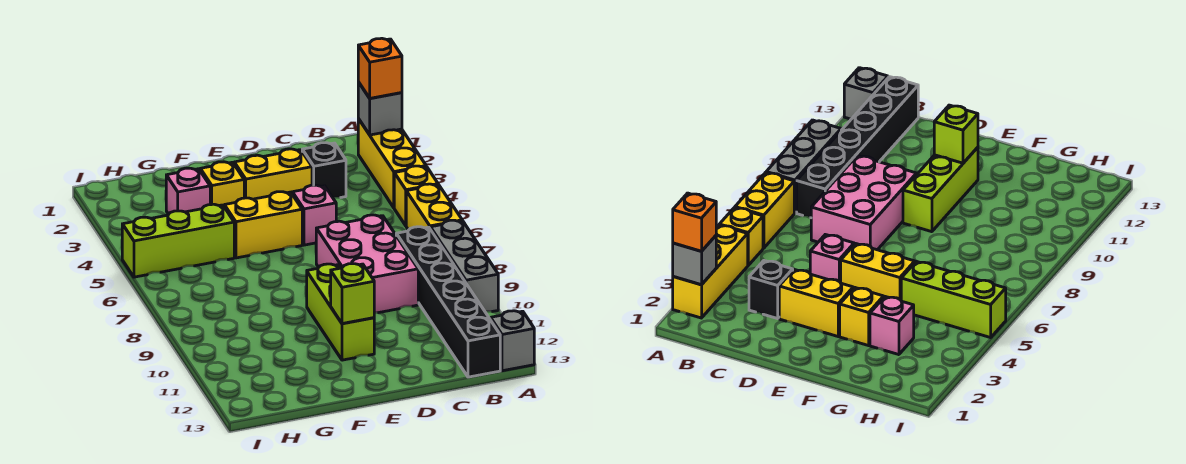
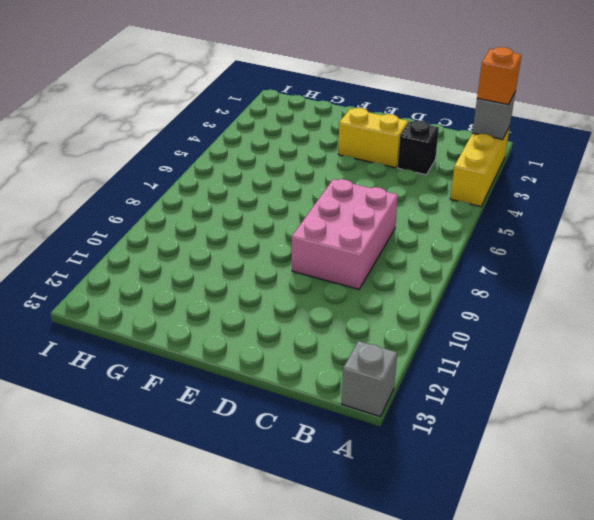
none -> yellow brick A5 level 1
none -> yellow brick A6:A7 level 1
none -> grey brick A8:A10 level 1

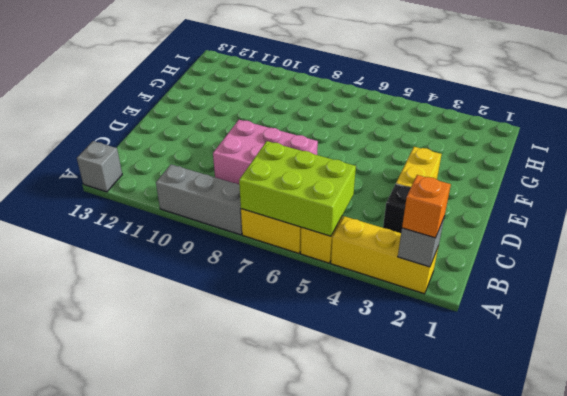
lime brick A5:B7 level 2 -> none
none -> black brick B8:B13 level 1
none -> pink brick D5 level 1
none -> yellow brick E5:F5 level 1

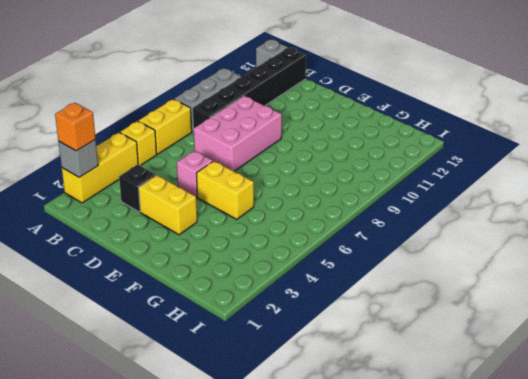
none -> lime brick E9:E11 level 1
none -> yellow brick F3 level 1
none -> pink brick G3 level 1

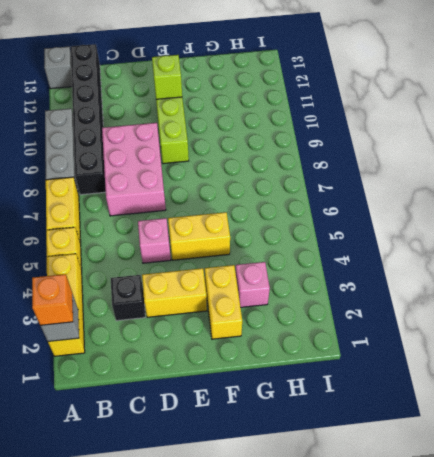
yellow brick F2:F3 level 1 -> yellow brick F3 level 1
none -> lime brick G5:I5 level 1

